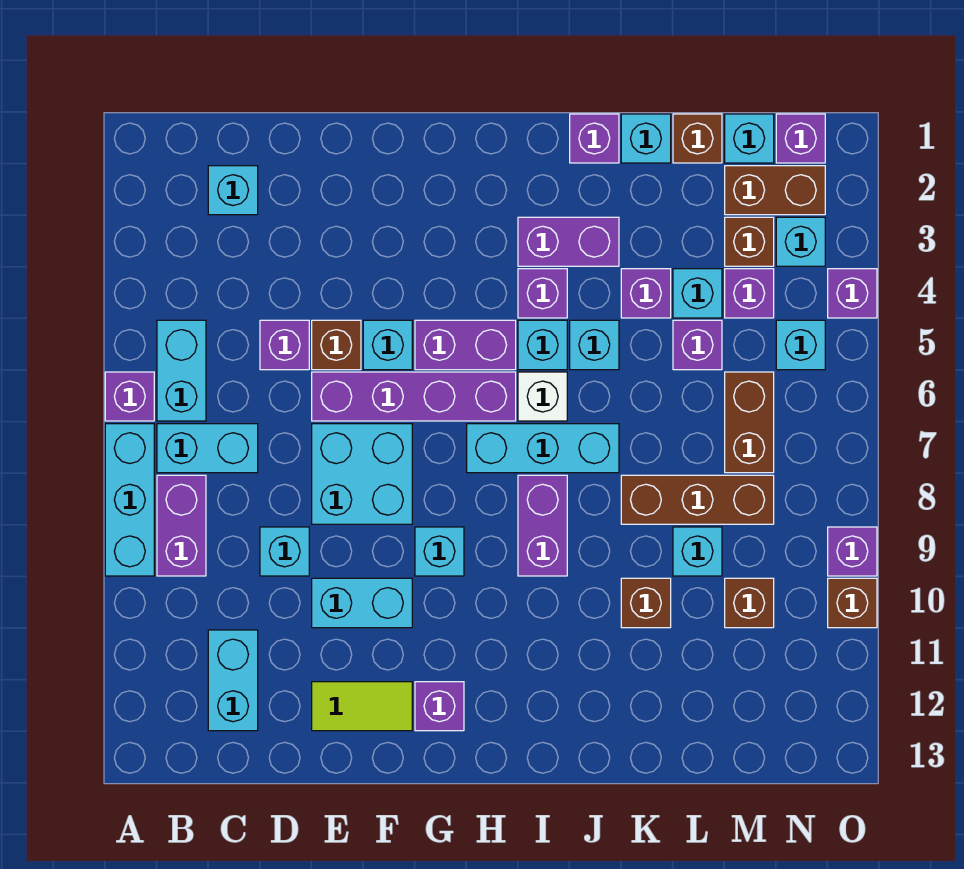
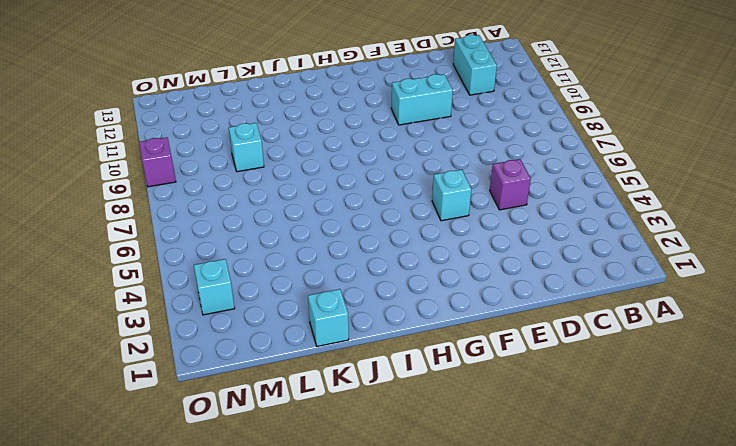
none -> purple brick A6 level 1
none -> cyan brick A7:A9 level 1
none -> cyan brick B5:B6 level 1
none -> cyan brick B7:C7 level 1

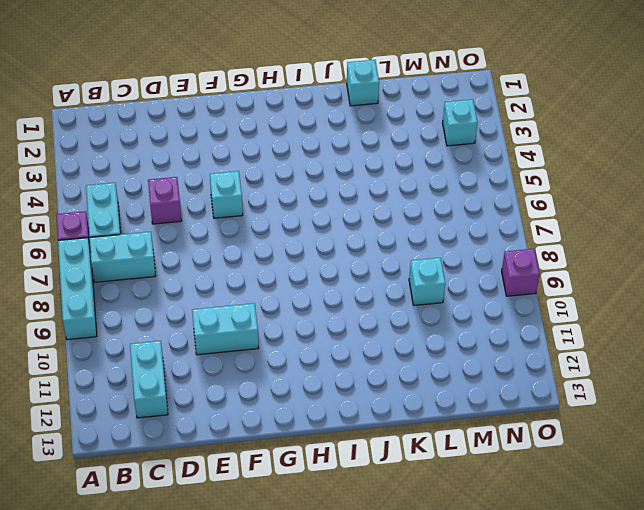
none -> purple brick B8:B9 level 1
none -> cyan brick C2 level 1
none -> cyan brick D9 level 1
none -> brown brick E5 level 1

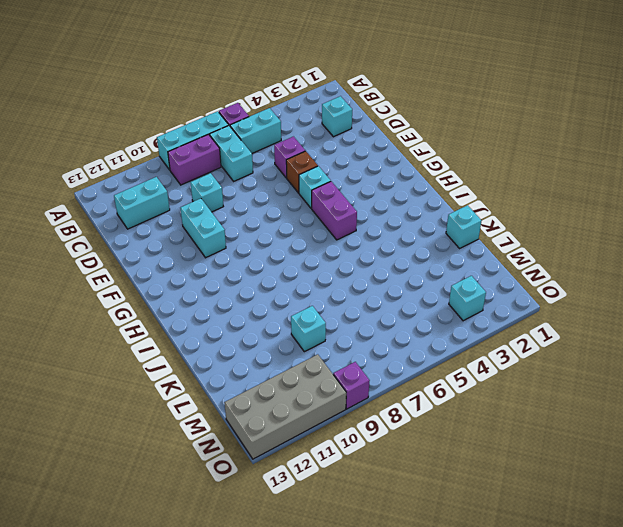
grey brick N10:O13 level 1 -> brown brick O10 level 1
none -> purple brick E6:H6 level 1
none -> cyan brick E7:F8 level 1
none -> lime tile E12:F12 level 1
none -> cyan brick G9 level 1

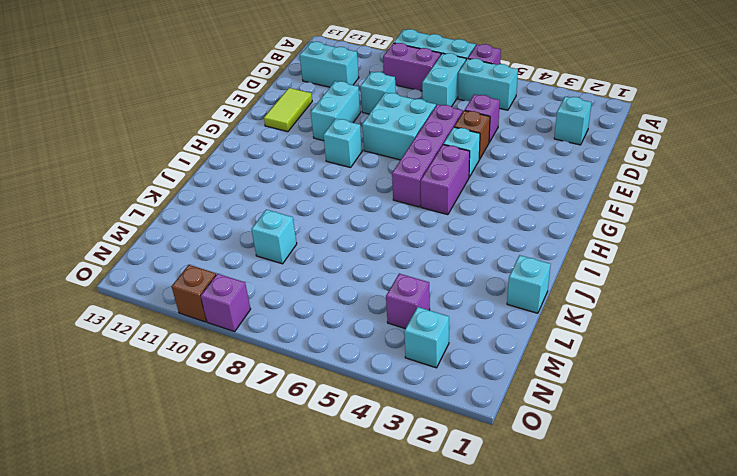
none -> purple brick G12 level 1
none -> cyan brick H7:J7 level 1
none -> purple brick I3:J3 level 1
none -> purple brick I4 level 1

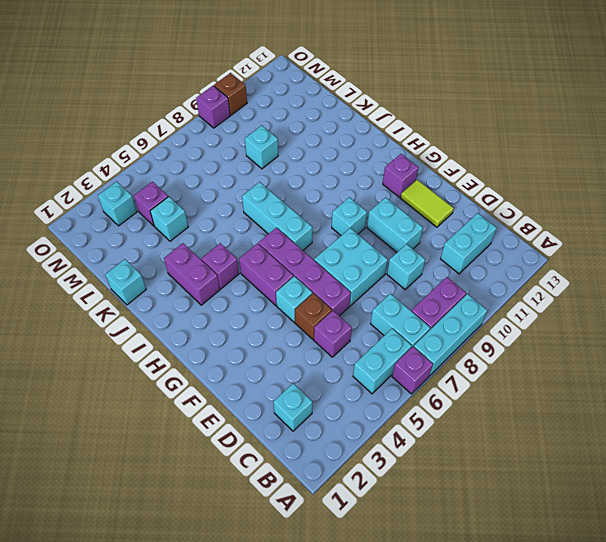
none -> cyan brick I5 level 1
none -> white brick I6 level 1
none -> purple brick I8:I9 level 1
none -> purple brick J1 level 1

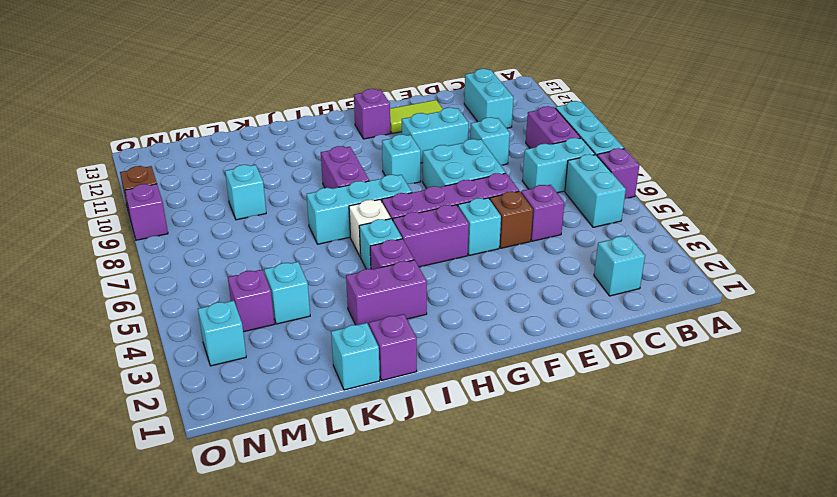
none -> cyan brick J5 level 1
none -> purple brick K4 level 1
none -> brown brick K8:M8 level 1
none -> brown brick K10 level 1

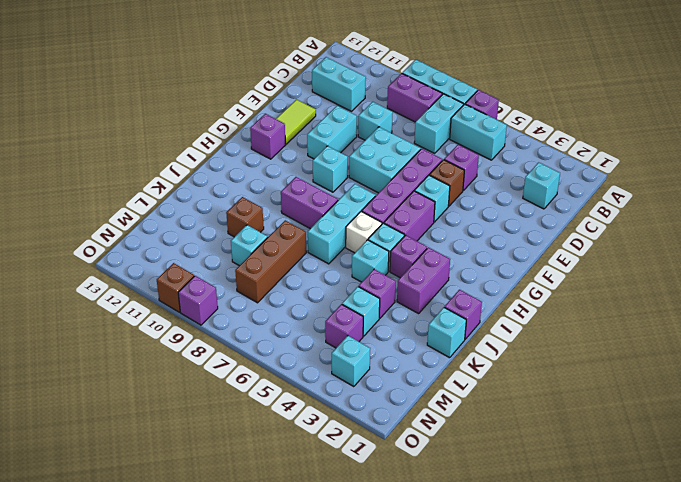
none -> brown brick L1 level 1
none -> purple brick L5 level 1
none -> cyan brick M1 level 1
none -> brown brick M2:N2 level 1

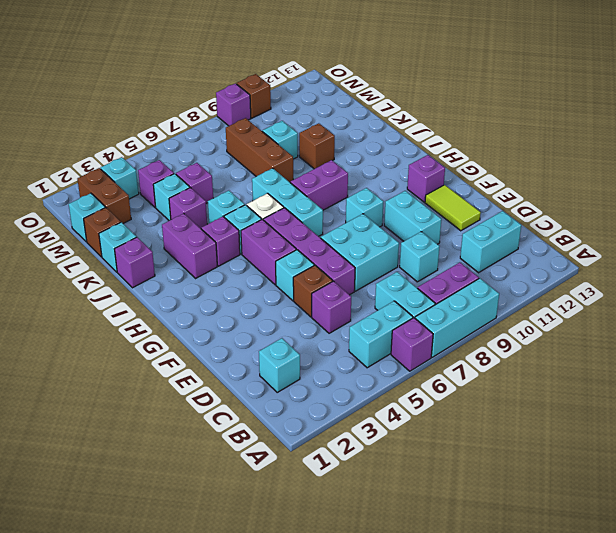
none -> brown brick M3 level 1
none -> brown brick M6:M7 level 1
none -> brown brick M10 level 1
none -> purple brick N1 level 1

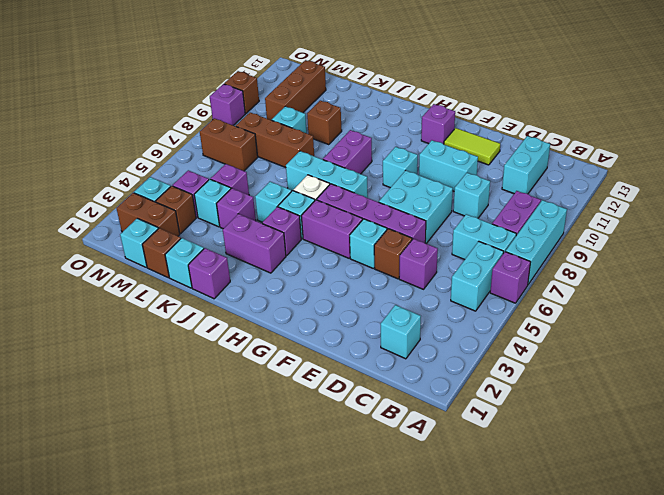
brown brick M7:N7 level 1 -> brown brick M6:M7 level 1
brown brick M10:M12 level 1 -> brown brick M10 level 1
none -> purple brick N1 level 1
none -> cyan brick N5 level 1
none -> purple brick O4 level 1

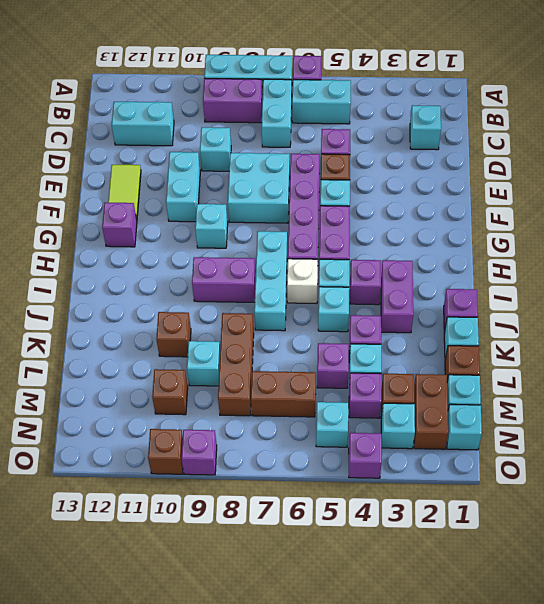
cyan brick N1 level 1 -> purple brick N1 level 1

